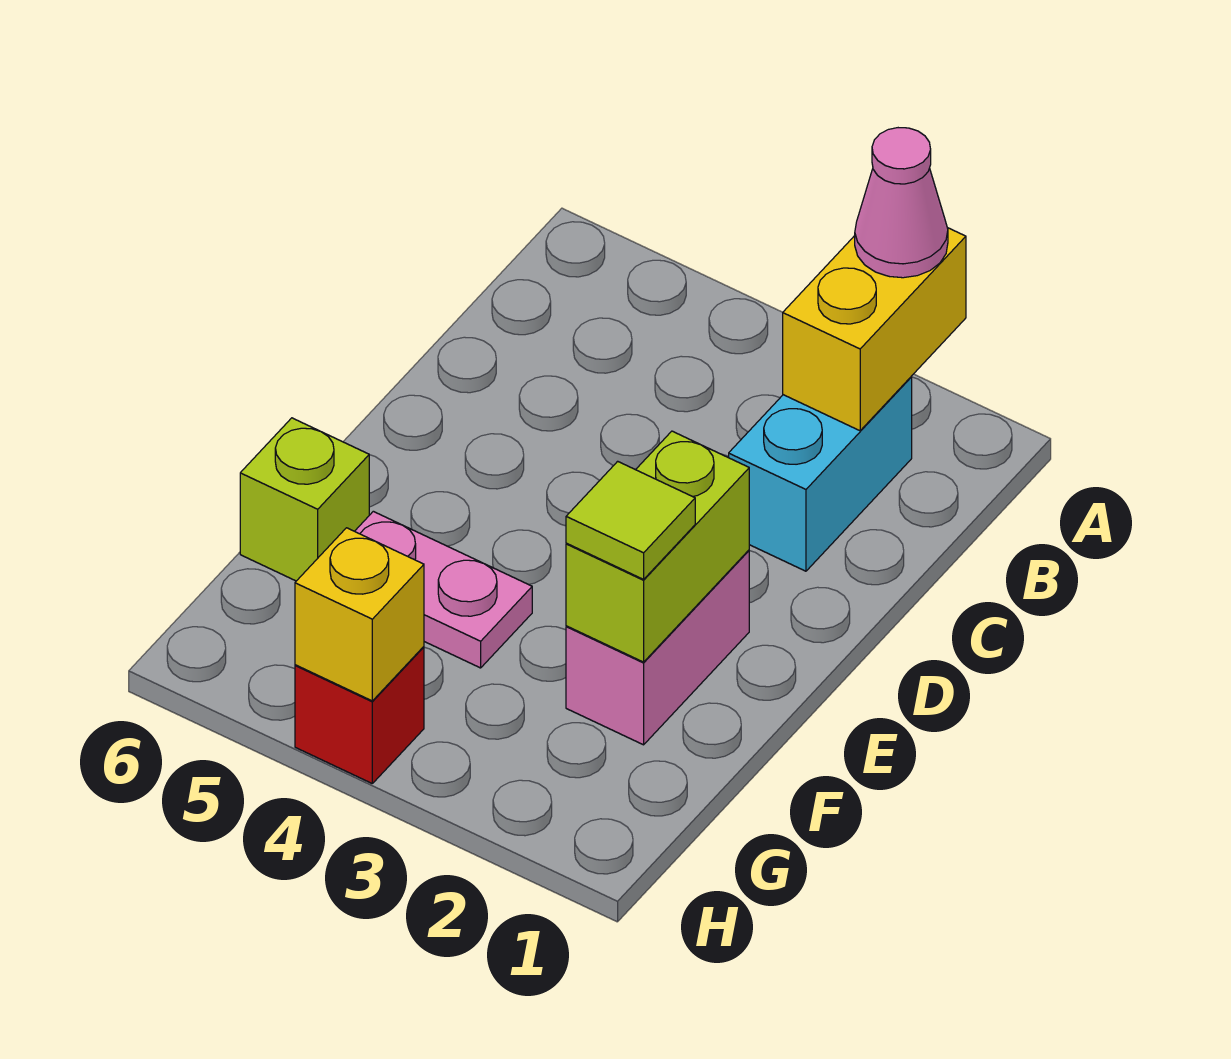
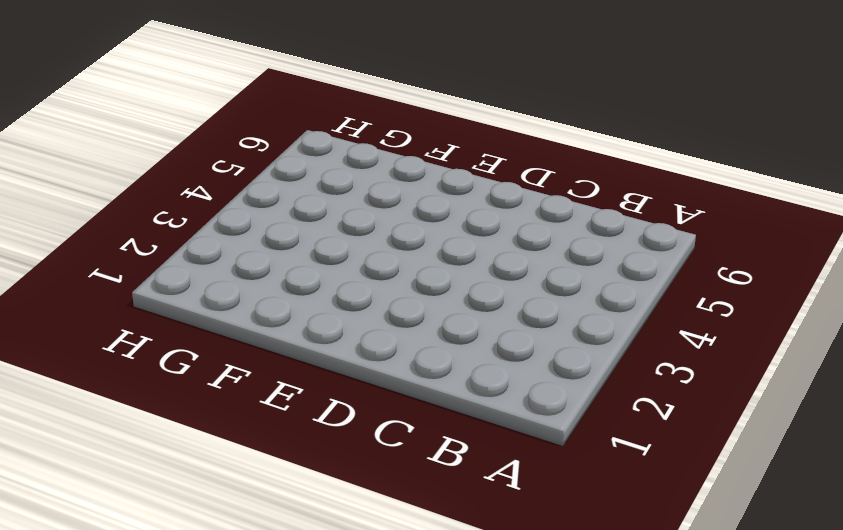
none -> cyan brick B2:C2 level 1
none -> pink brick E2:F2 level 1

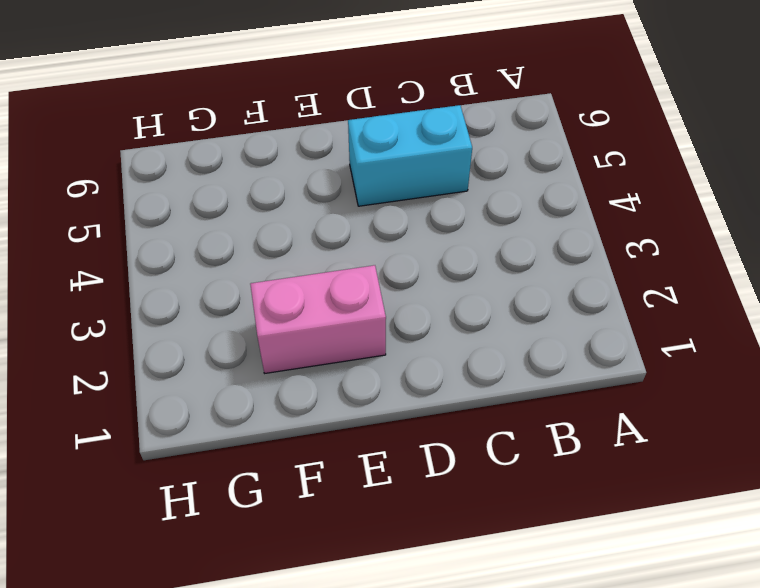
cyan brick C5:D5 level 1 -> cyan brick B2:C2 level 1
none -> pink plate F4:F5 level 1
none -> lime brick F6 level 1

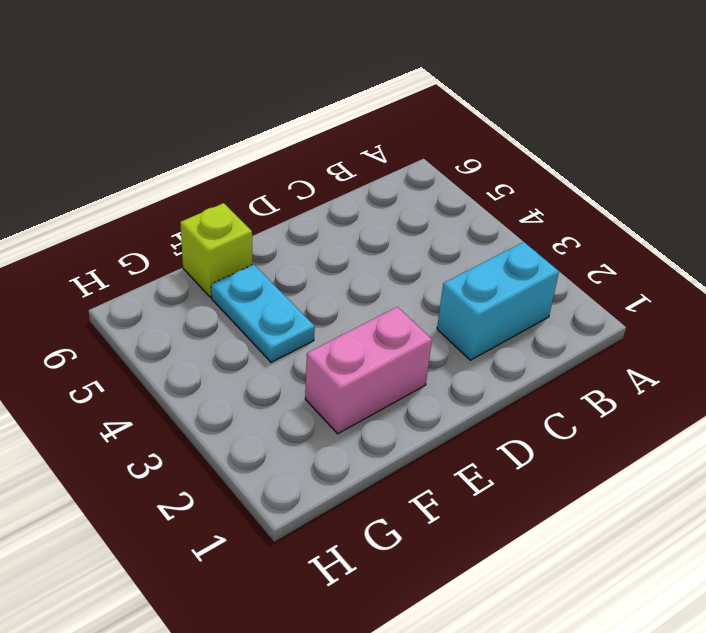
cyan plate F4:F5 level 1 -> pink plate F4:F5 level 1
none -> red brick H4 level 1
none -> yellow brick A2:B2 level 2

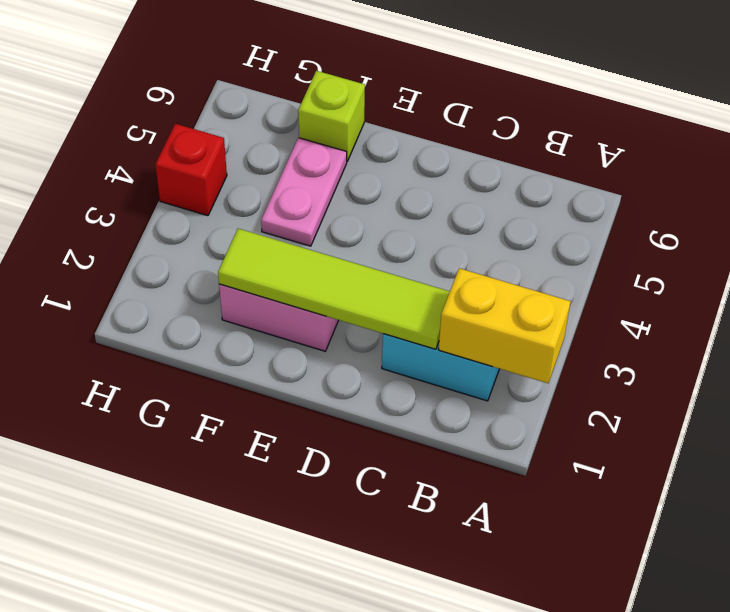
lime tile C2:F2 level 2 -> lime brick E2:F2 level 2
none -> yellow brick H4 level 2
none -> pink cone A2 level 3

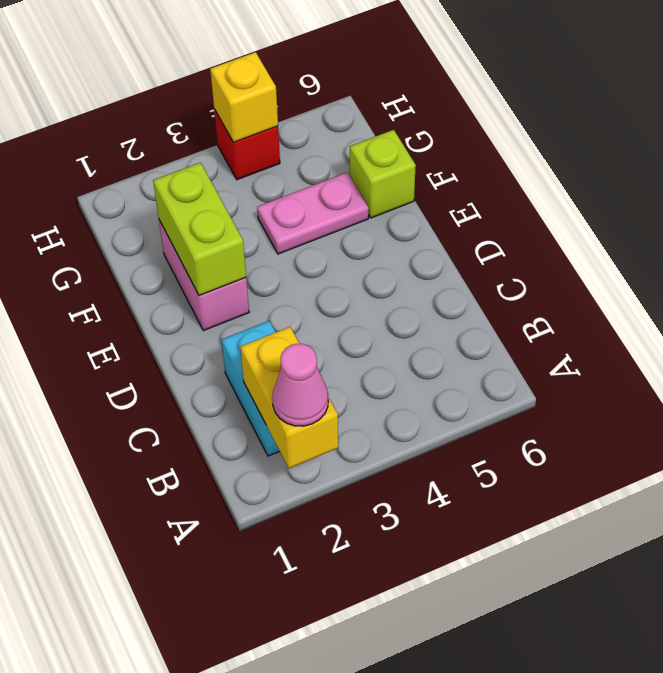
none -> lime tile F2 level 3

